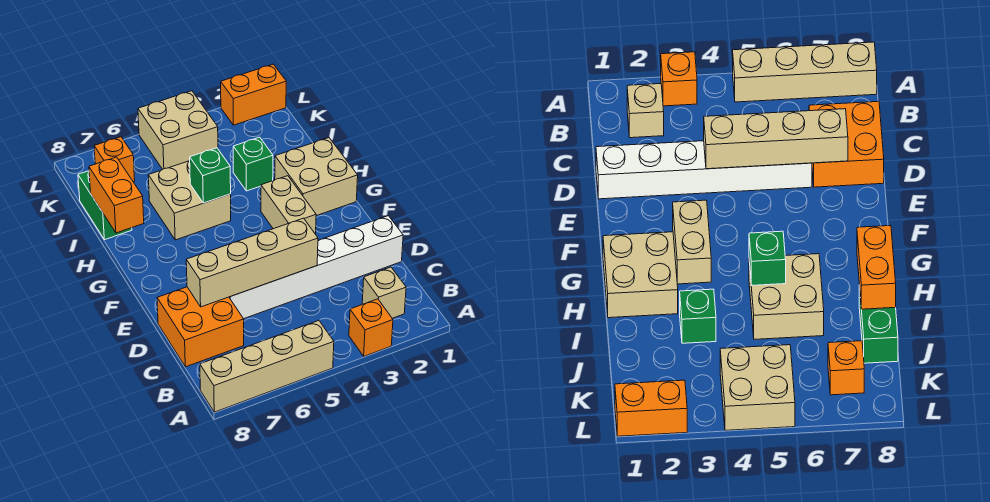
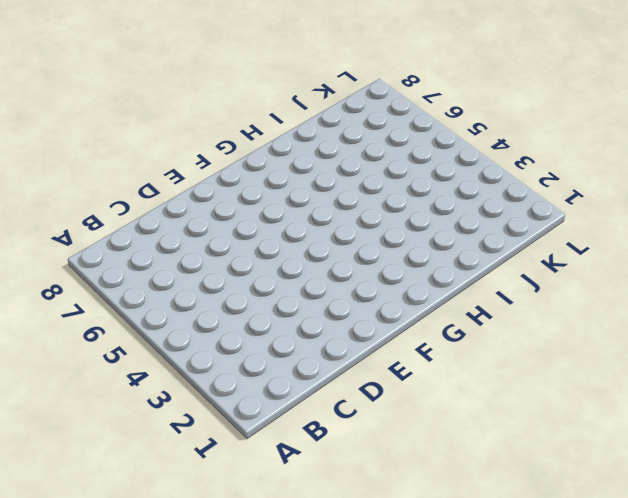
none -> orange brick A3 level 1
none -> tan brick A5:A8 level 1
none -> tan brick B2 level 1

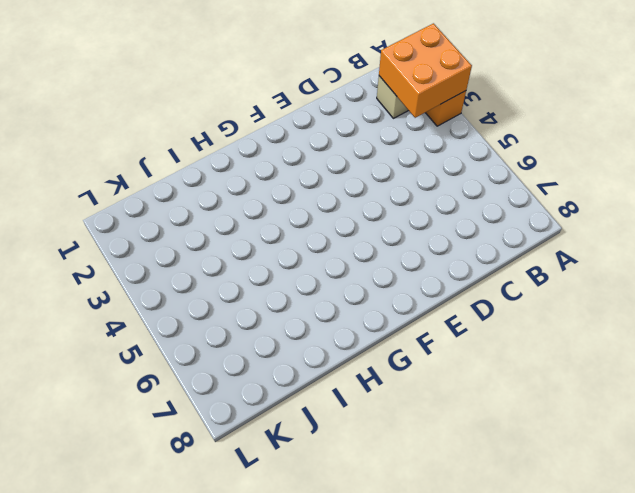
orange brick A2:B3 level 2 -> orange brick C7:D8 level 1
none -> tan brick A5:A8 level 1
none -> white brick D1:D6 level 1
none -> tan brick F3:G3 level 1

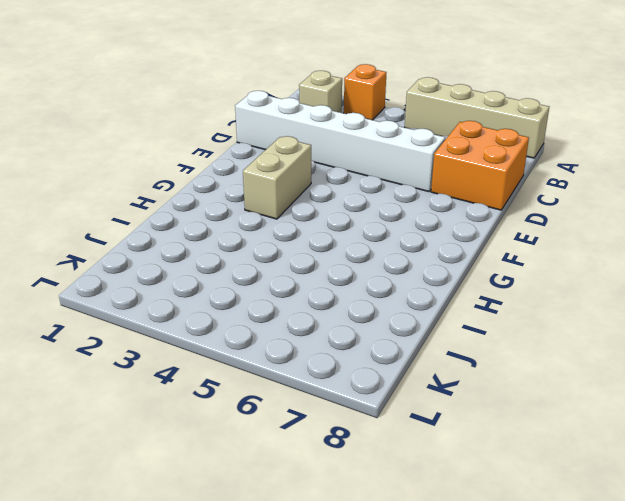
none -> tan brick G1:H2 level 1
none -> tan brick H5:I6 level 1
none -> green brick I3 level 1

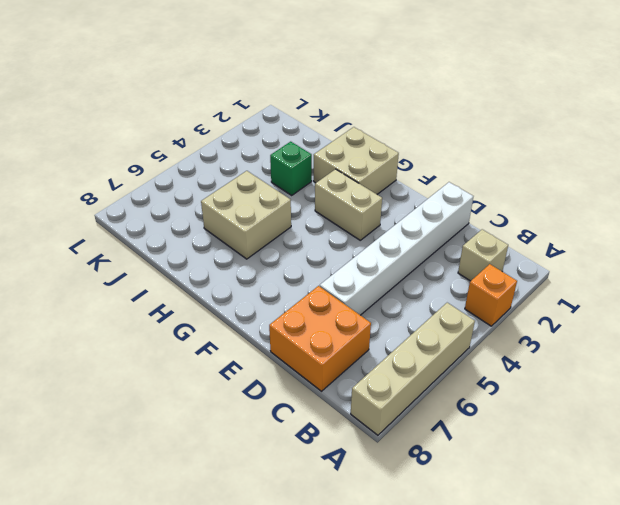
none -> green brick I8:J8 level 1
none -> tan brick K4:L5 level 1
none -> orange brick K7 level 1

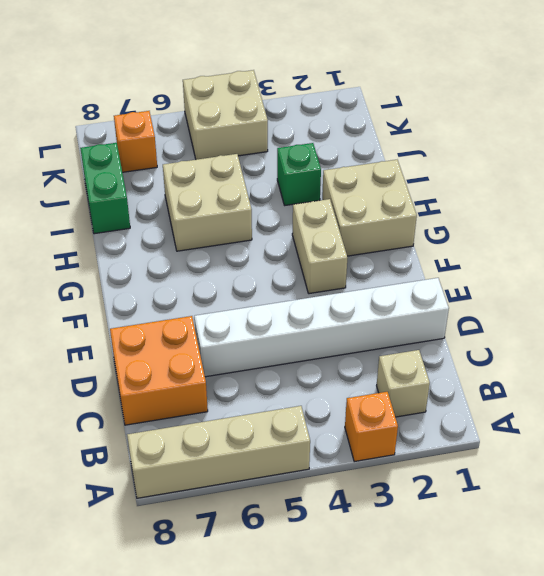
none -> orange brick L1:L2 level 1
none -> tan brick D4:D7 level 2
none -> green brick H5 level 2

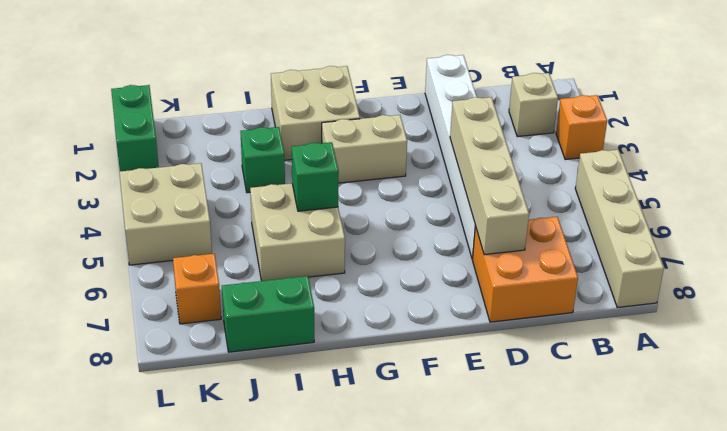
green brick L1:L2 level 1 -> orange brick L1:L2 level 1
none -> orange brick H8:I8 level 2

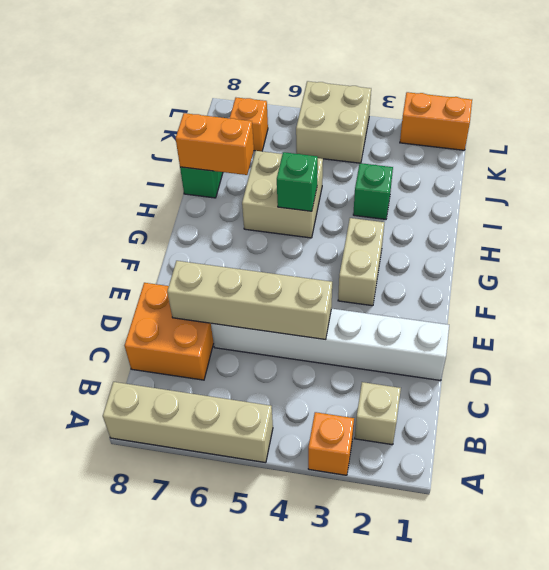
orange brick I7:I8 level 2 -> orange brick H8:I8 level 2
none -> tan brick G1:H2 level 1

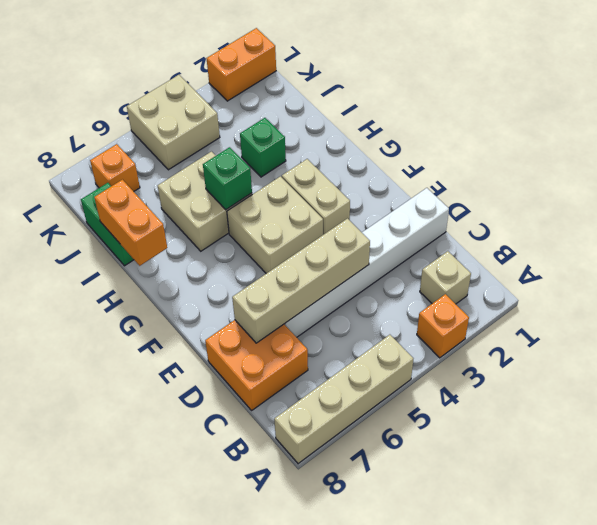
tan brick F4:G5 level 1 -> tan brick G1:H2 level 1

